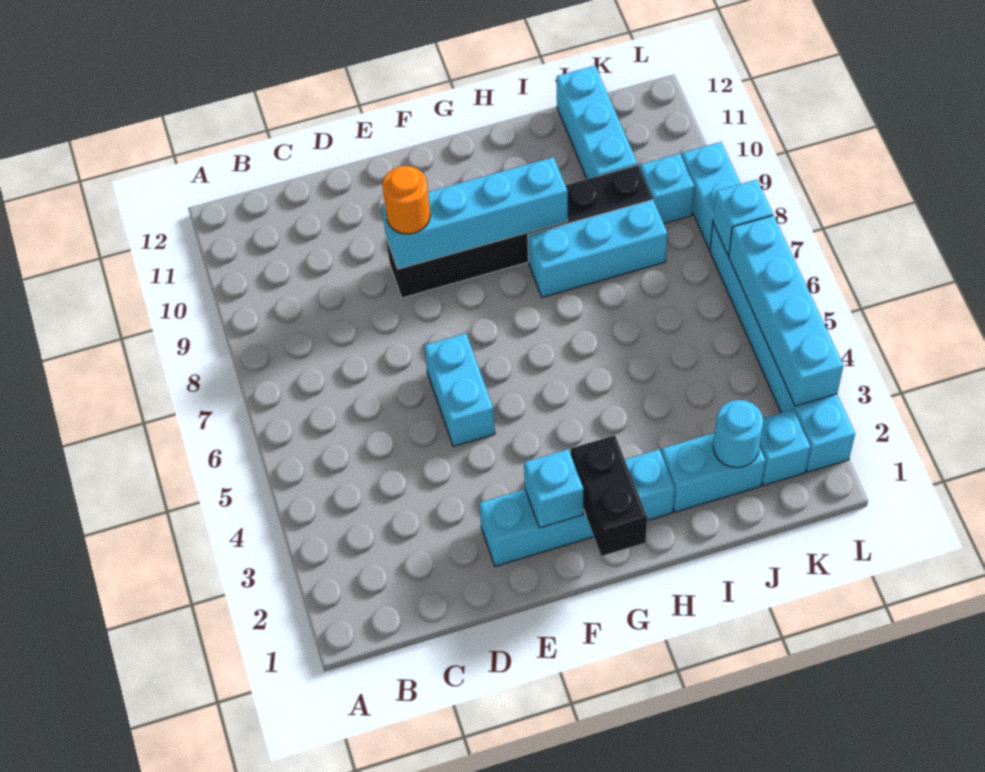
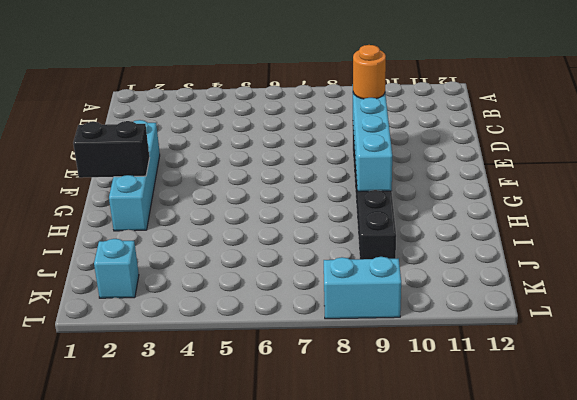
none -> cyan brick E5:E6 level 1
none -> cyan brick H8:J8 level 1
none -> cyan brick I2:J2 level 1

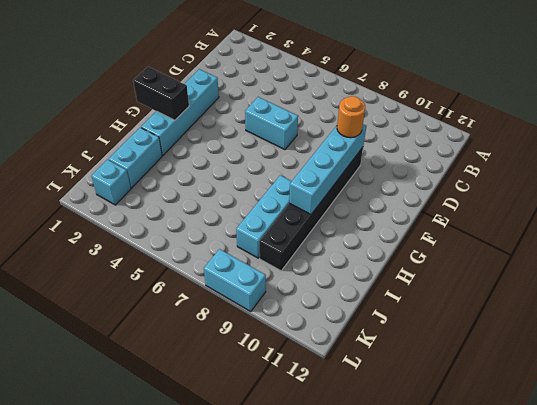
none -> cyan brick J10:J12 level 1
none -> cyan brick K9 level 1
none -> cyan brick L2:L7 level 1

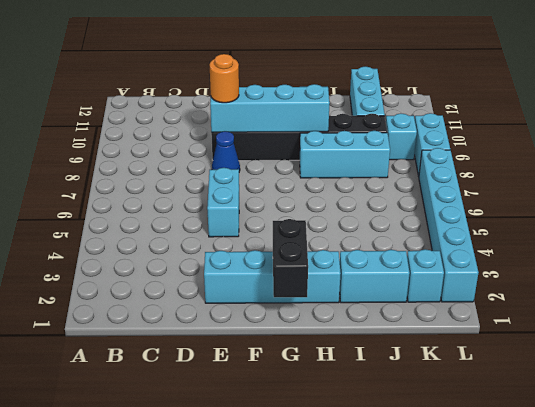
blue cone E8 level 1 -> none
none -> cyan brick F2 level 2
none -> cyan round brick J2 level 2
none -> cyan brick L3:L6 level 2

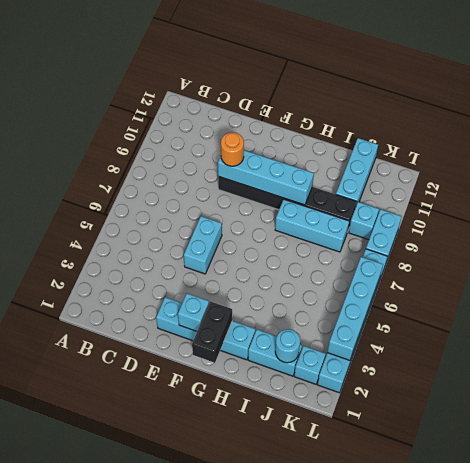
none -> cyan brick L7 level 2

